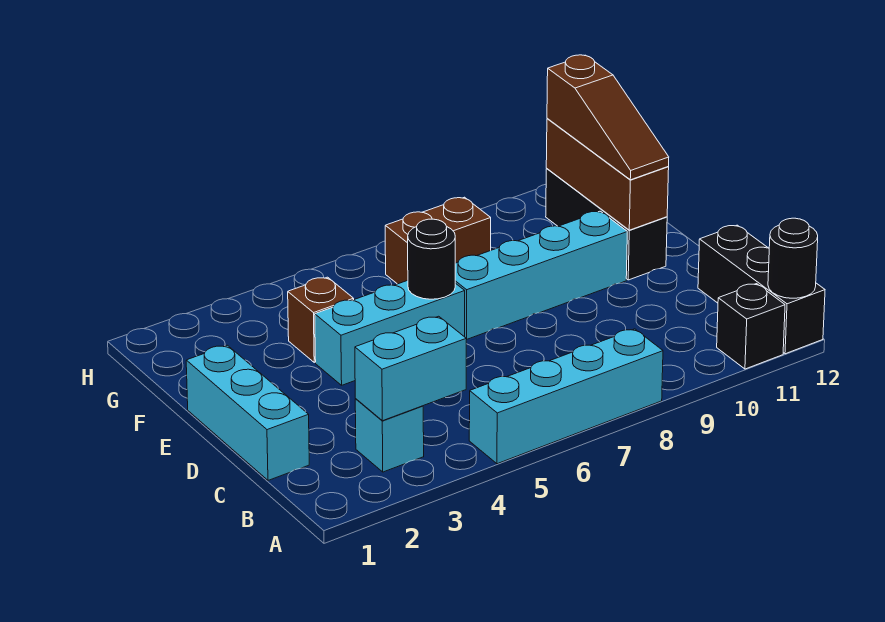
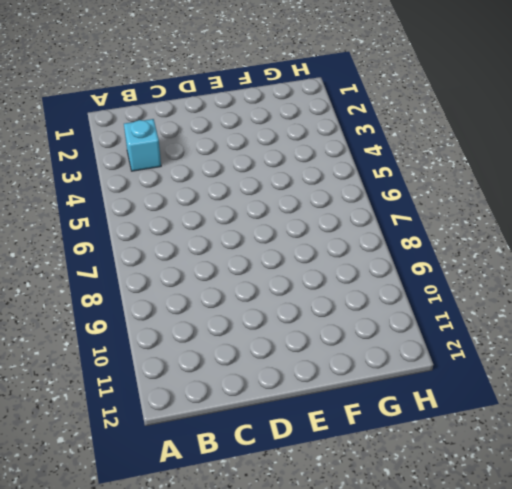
none -> cyan brick A5:A8 level 1
none -> black brick A11 level 1
none -> black brick A12:C12 level 1

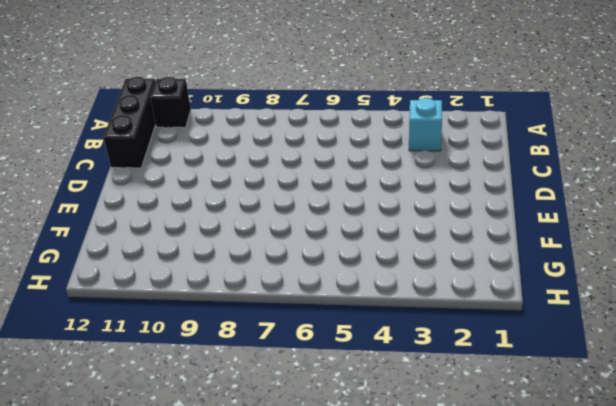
none -> cyan brick A5:A8 level 1
none -> cyan brick C1:E1 level 1
none -> cyan brick E4:E6 level 1

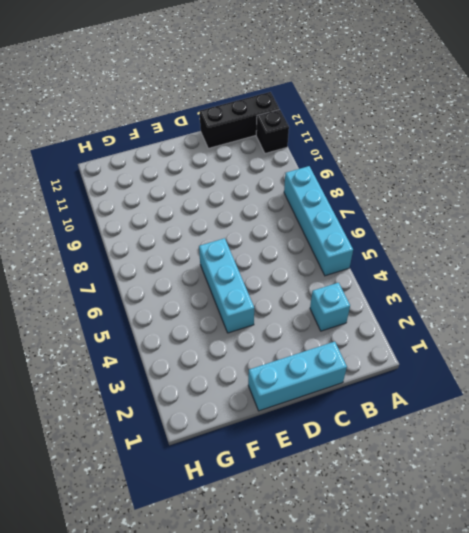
none -> cyan brick E7:E10 level 1
none -> black brick E11:G11 level 1
none -> brown brick F4 level 1

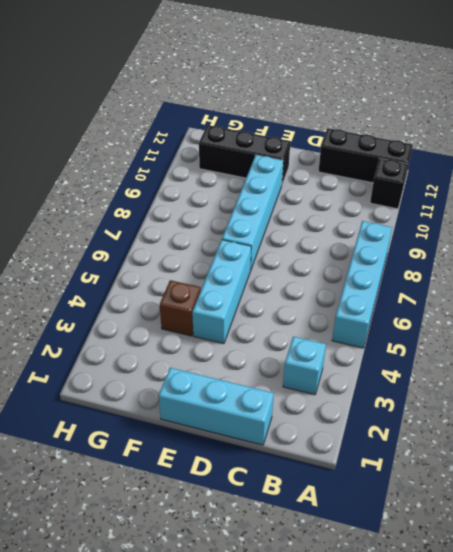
none -> brown brick G7:G8 level 1
none -> black round brick A12 level 2
none -> cyan brick B3:B4 level 2

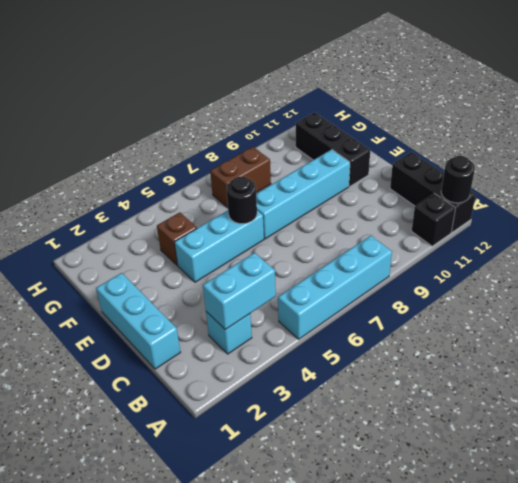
none -> brown brick E11:G11 level 2
none -> brown slope E11:G11 level 3 top G

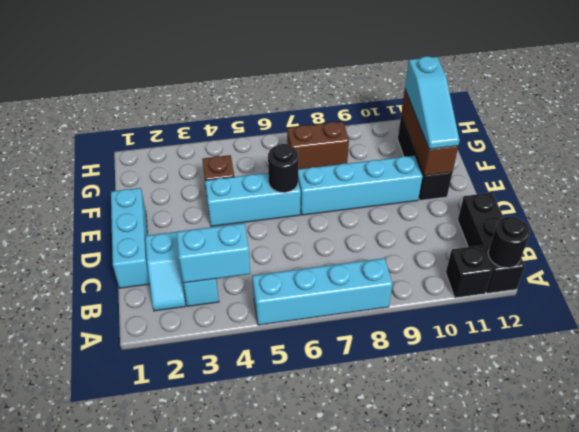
cyan slope B2:C2 level 1 top C -> none
cyan slope E11:G11 level 3 top G -> brown slope E11:G11 level 3 top G

